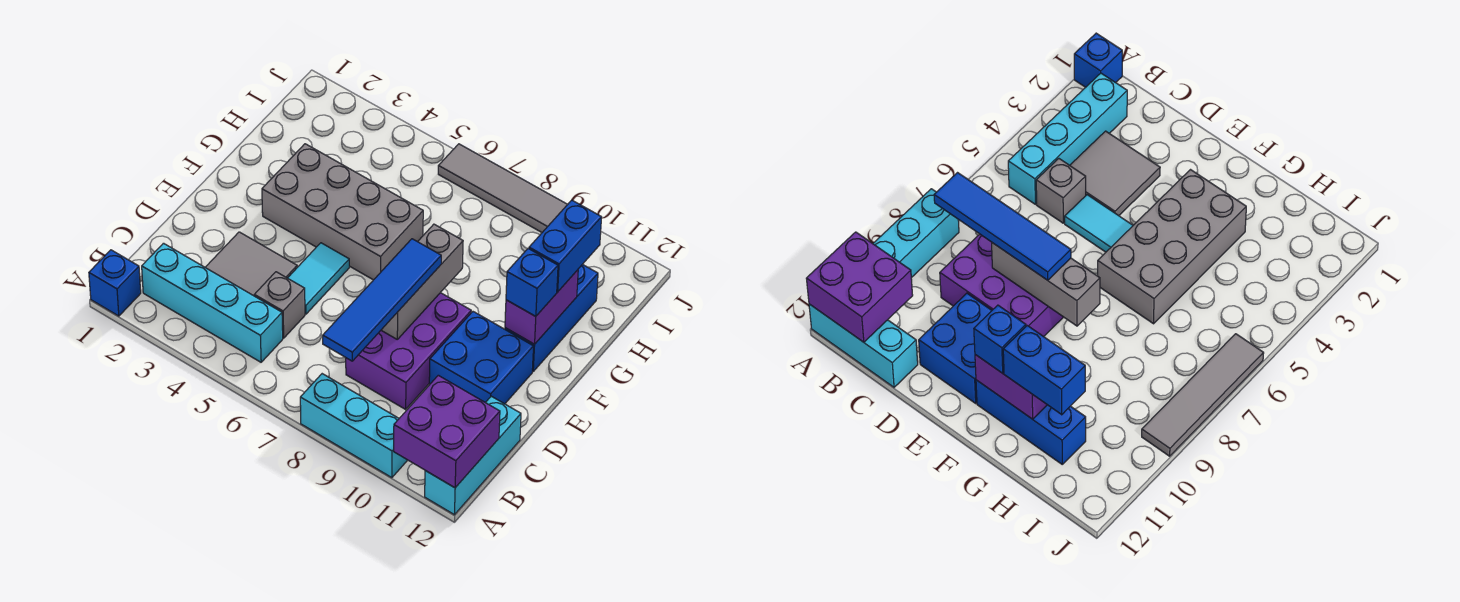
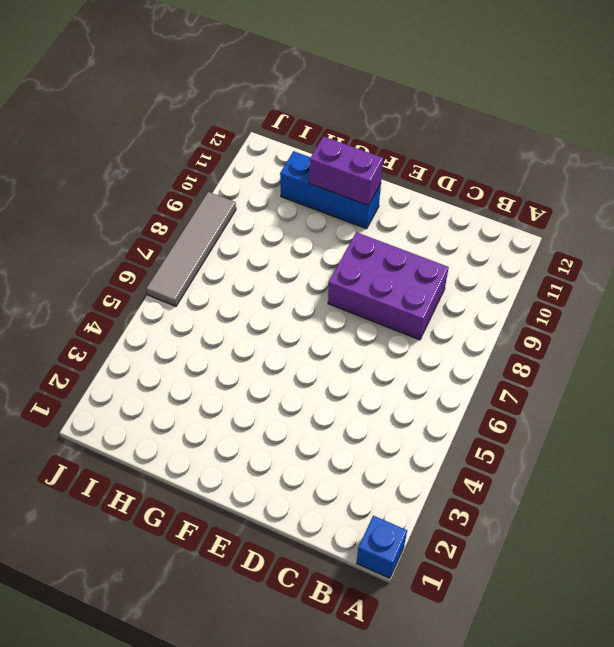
none -> cyan brick A8:A10 level 1
none -> cyan brick A12:C12 level 1
none -> cyan brick B2:B5 level 1

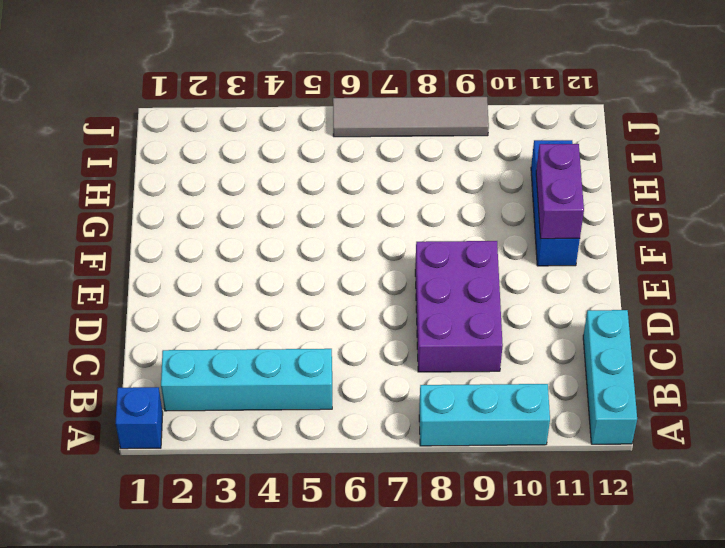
none -> grey tile C3:D4 level 1
none -> grey brick C5 level 1
none -> cyan tile D5:E5 level 1

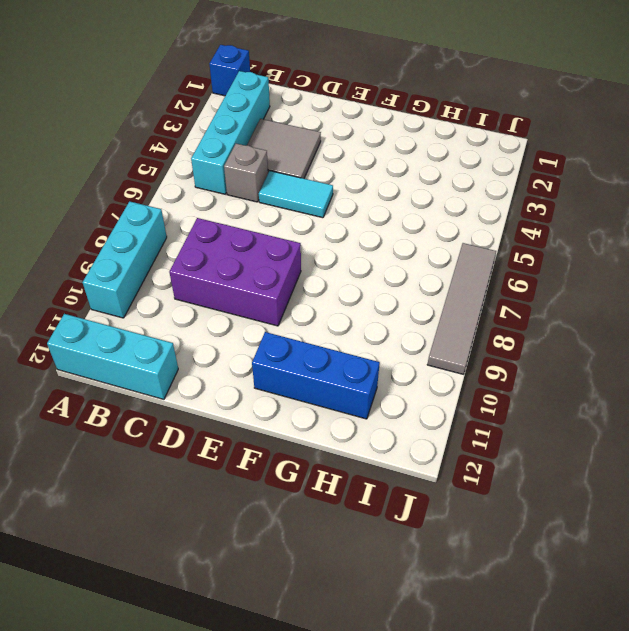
none -> blue brick D10:E11 level 1
none -> grey brick F3:G6 level 1
none -> purple brick A11:B12 level 2

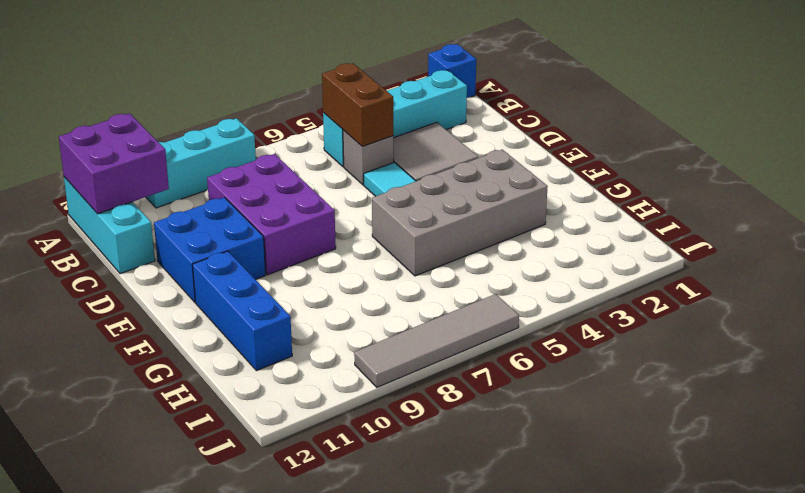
brown brick B5:C5 level 2 -> none
none -> grey brick D8:F8 level 2
none -> purple brick F11:G11 level 2
none -> blue tile B8:E8 level 3

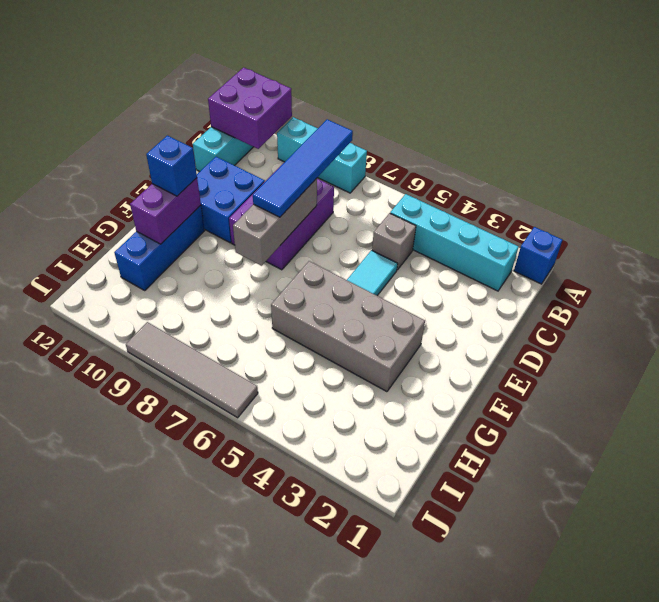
none -> grey tile C3:D4 level 1
none -> blue brick G11:H11 level 3

